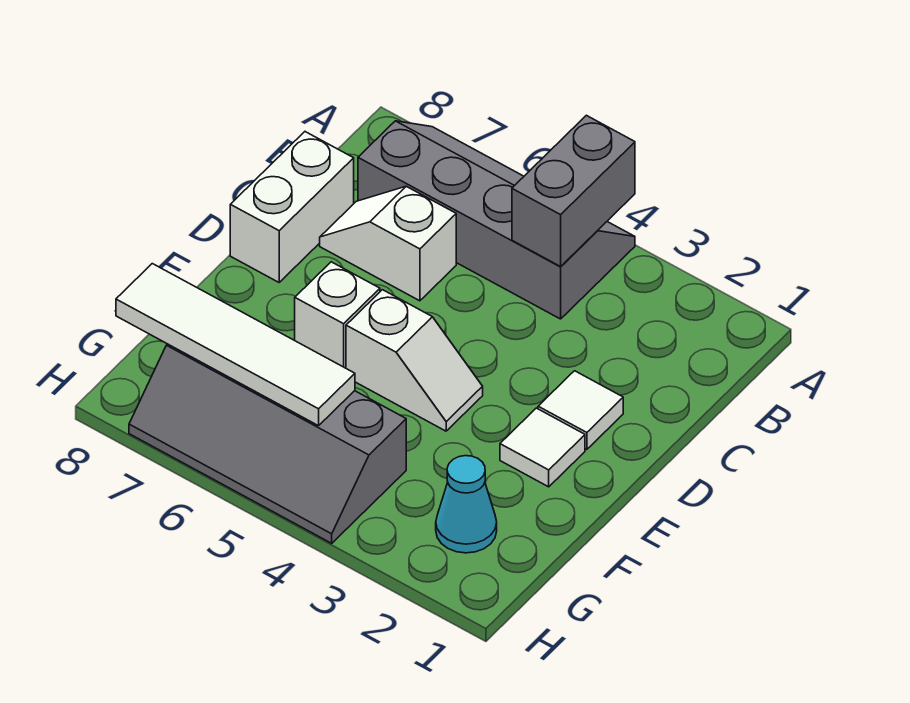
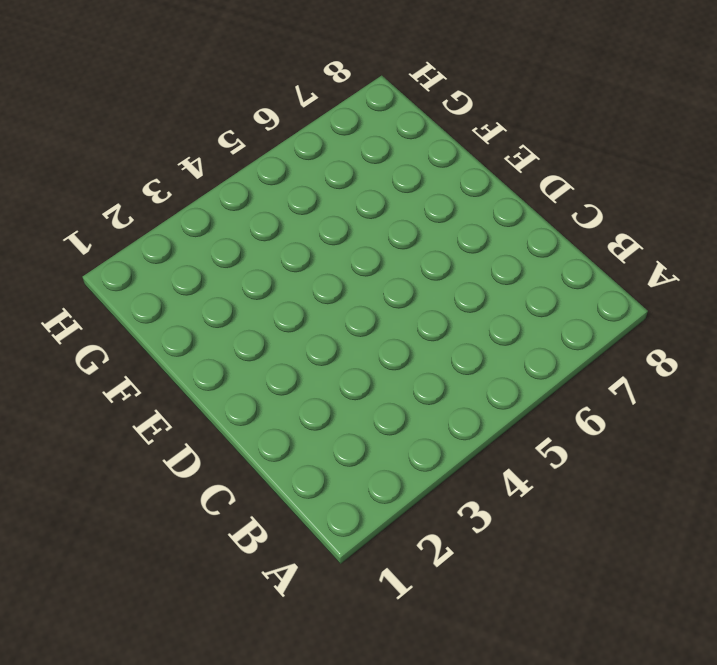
none -> grey slope A4:B7 level 1 top B
none -> white slope C6:C7 level 1 top 6

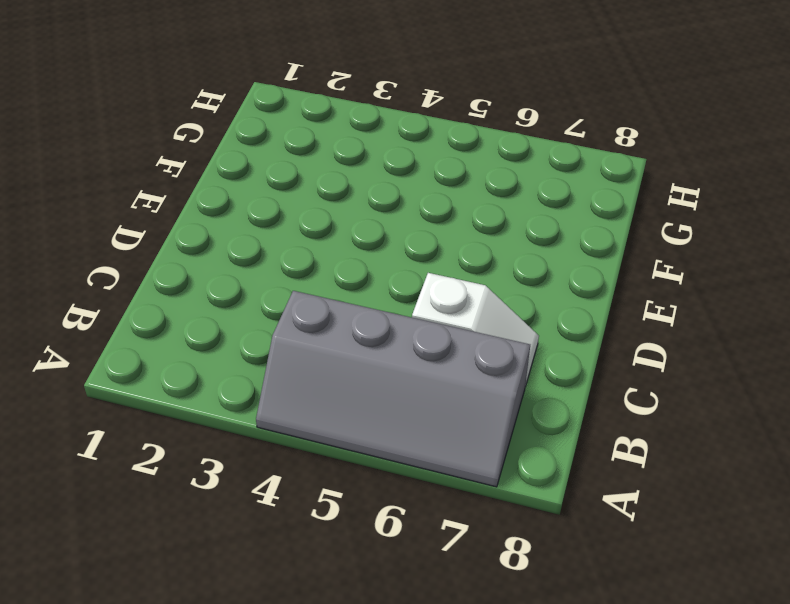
none -> white brick C8:D8 level 1
none -> white tile D2 level 1

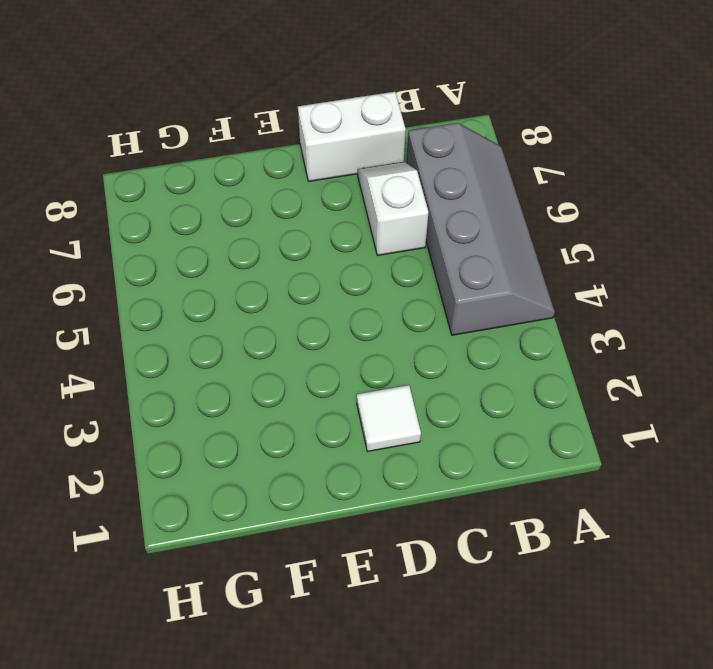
none -> white tile E2 level 1
none -> white slope E4:E5 level 1 top 5

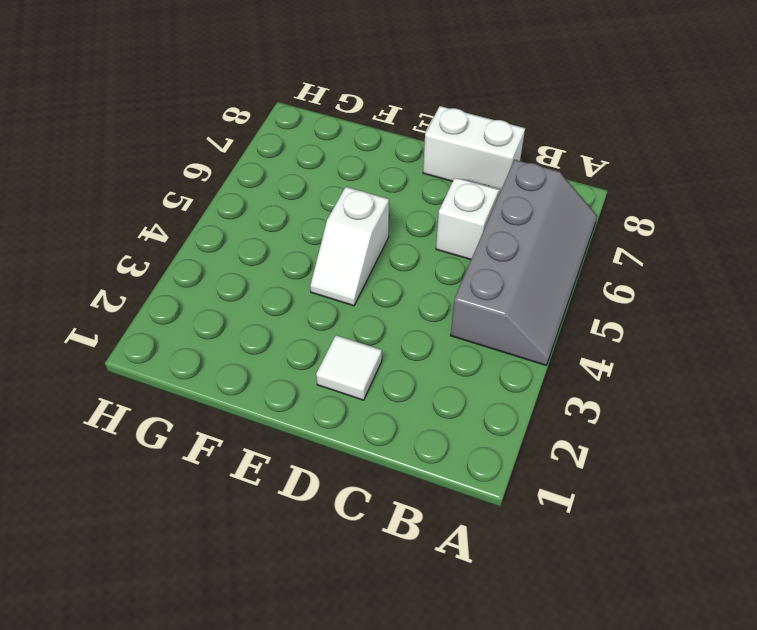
none -> white tile E2 level 1
none -> white brick E6 level 1

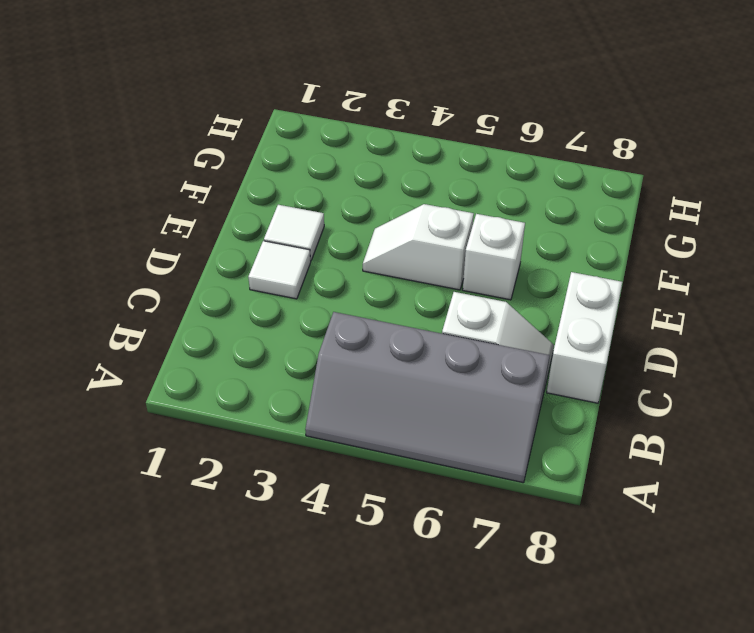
none -> cyan cone G2 level 1
none -> grey slope G4:H7 level 1 top G

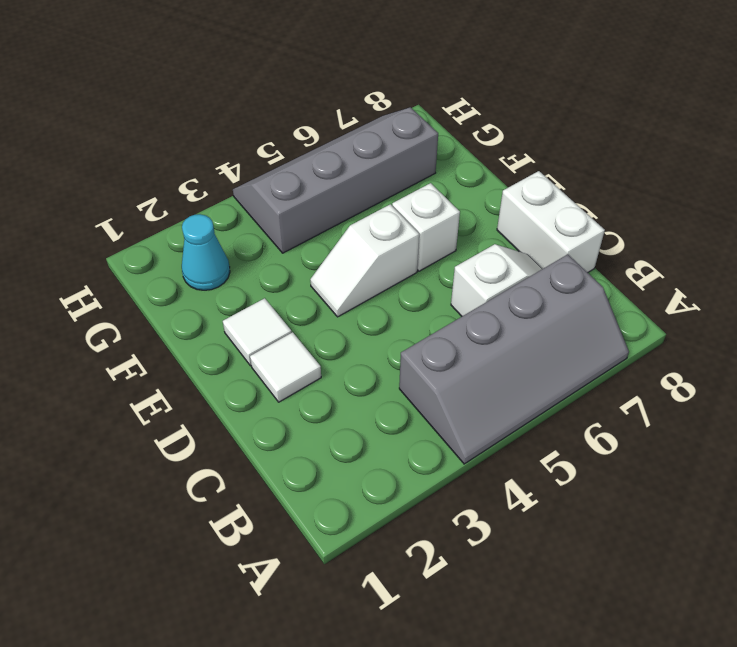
none -> grey brick A4:B4 level 2
none -> white tile G5:G8 level 2

